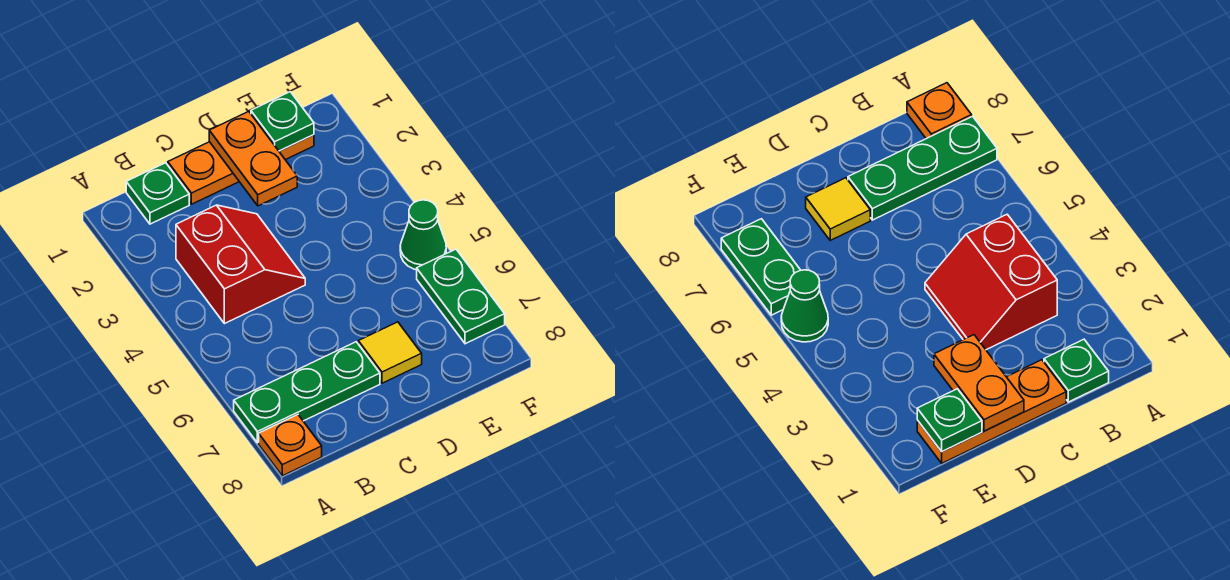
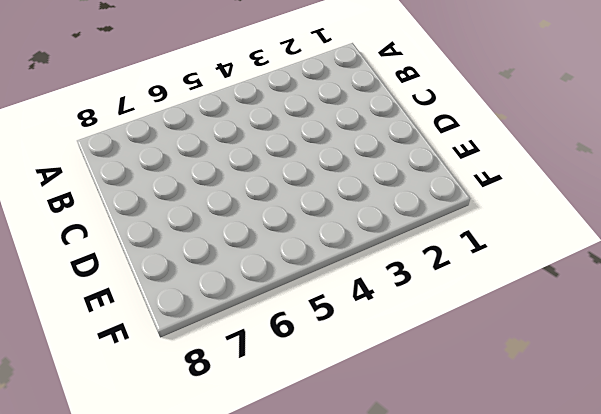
none -> green plate A7:C7 level 1
none -> orange plate A8 level 1

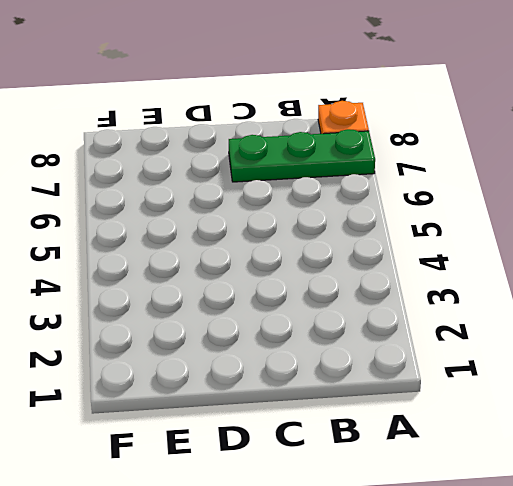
none -> green plate B1 level 1
none -> red slope B3:C4 level 1 top B

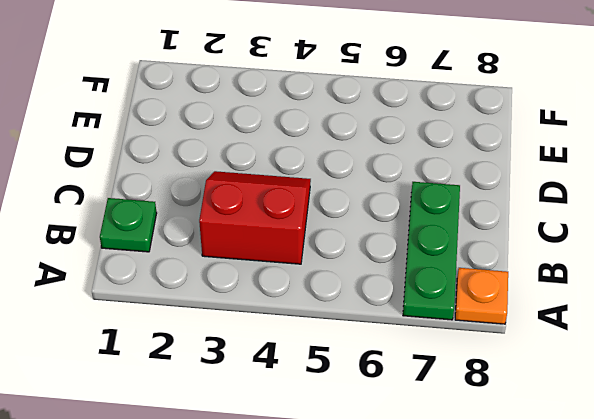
none -> orange plate C1:E1 level 1
none -> yellow tile D7 level 1

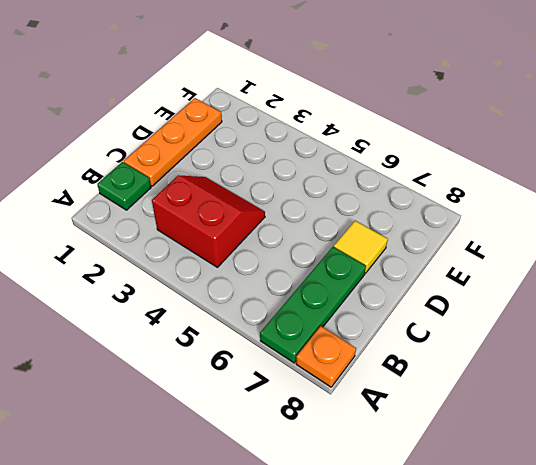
none -> green cone F5 level 1
none -> green plate F6:F7 level 1

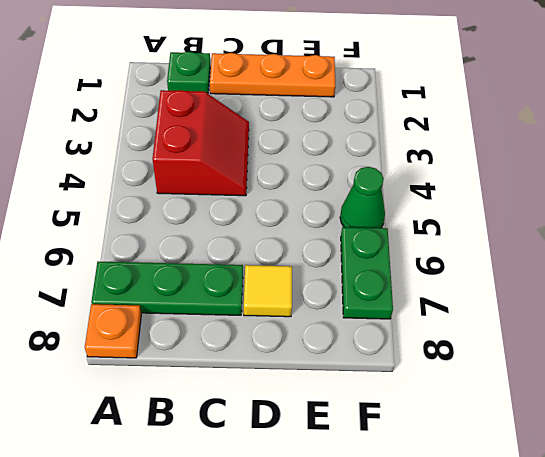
none -> orange plate D1:D2 level 2
none -> green plate E1 level 2

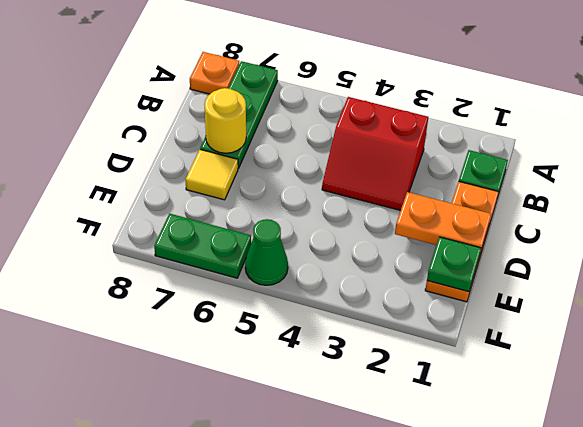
yellow round brick C7 level 2 -> none

